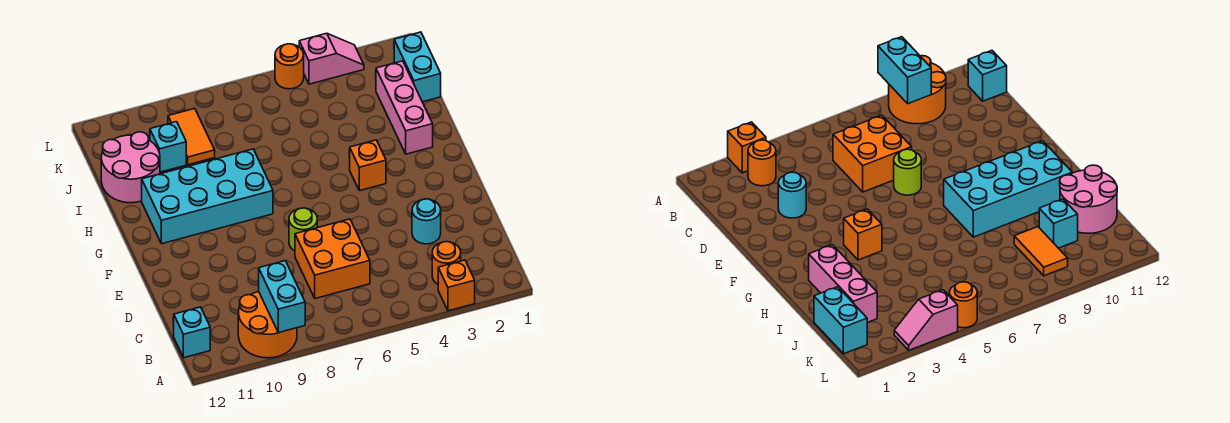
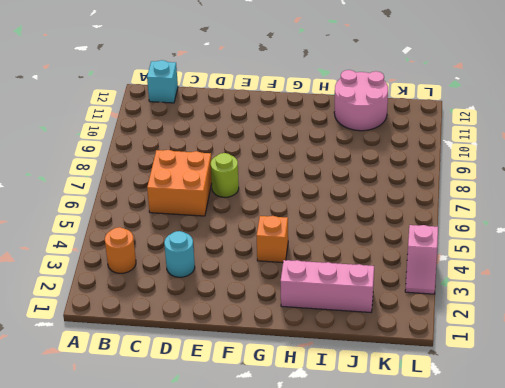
none -> orange brick A3 level 1
none -> orange round brick A9:B10 level 1
none -> cyan brick G8:H11 level 1

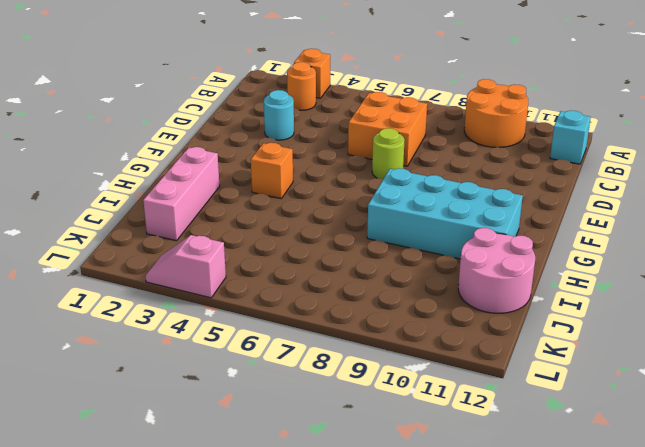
none -> cyan brick J1:K1 level 1
none -> orange tile J9:K9 level 1
none -> cyan brick J10 level 1

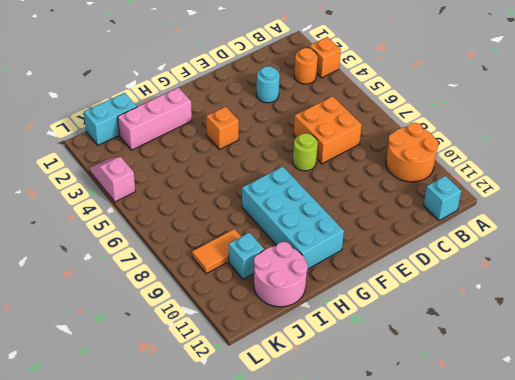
none -> orange round brick L5 level 1
none -> cyan brick A9:B9 level 2

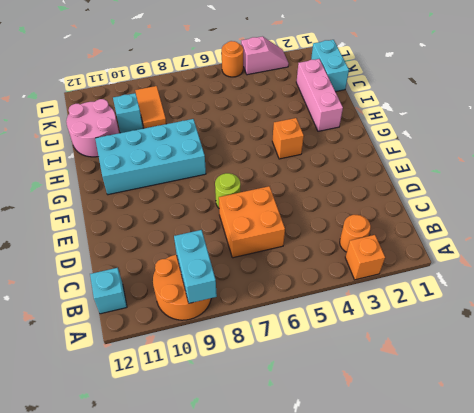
none -> cyan round brick D3 level 1

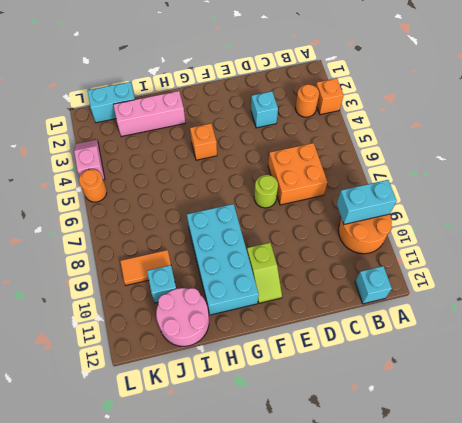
cyan brick D3 level 1 -> cyan round brick D3 level 1
lime slope F10:F11 level 1 top 10 -> none

